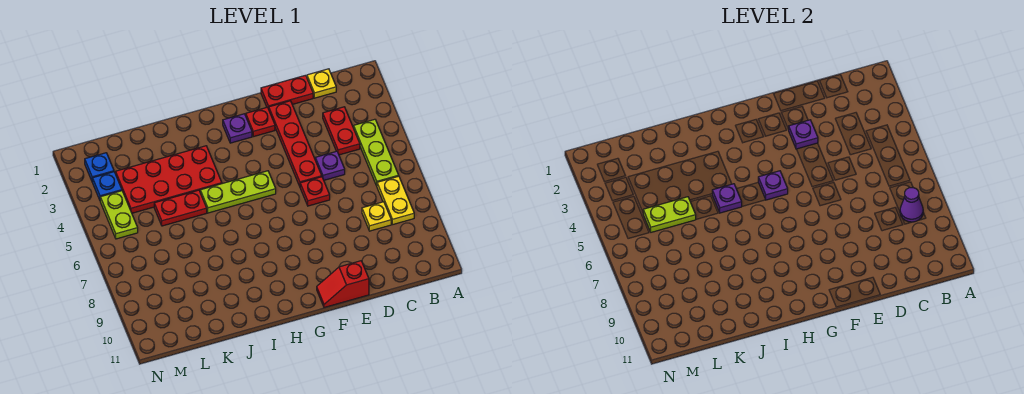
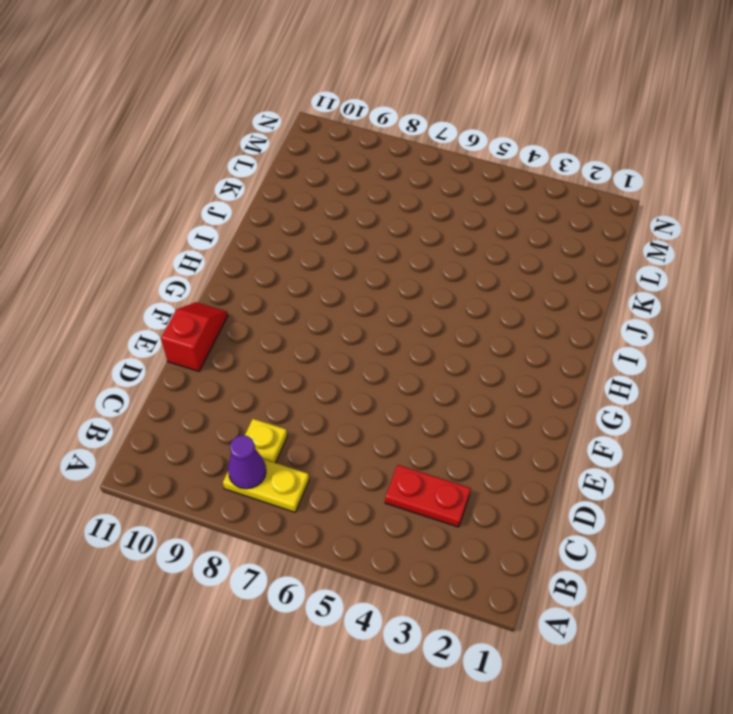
none -> lime plate B4:B6 level 1
none -> yellow plate C1 level 1
none -> red plate D1:E1 level 1

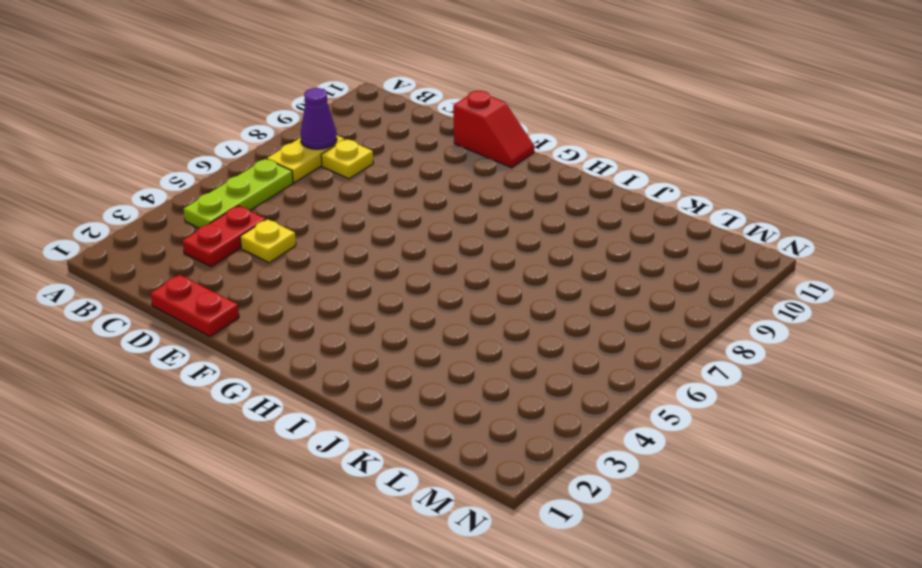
yellow plate D4 level 1 -> yellow plate C1 level 1
none -> purple plate D5 level 1
none -> red plate E2:E5 level 1
none -> red plate E6 level 1

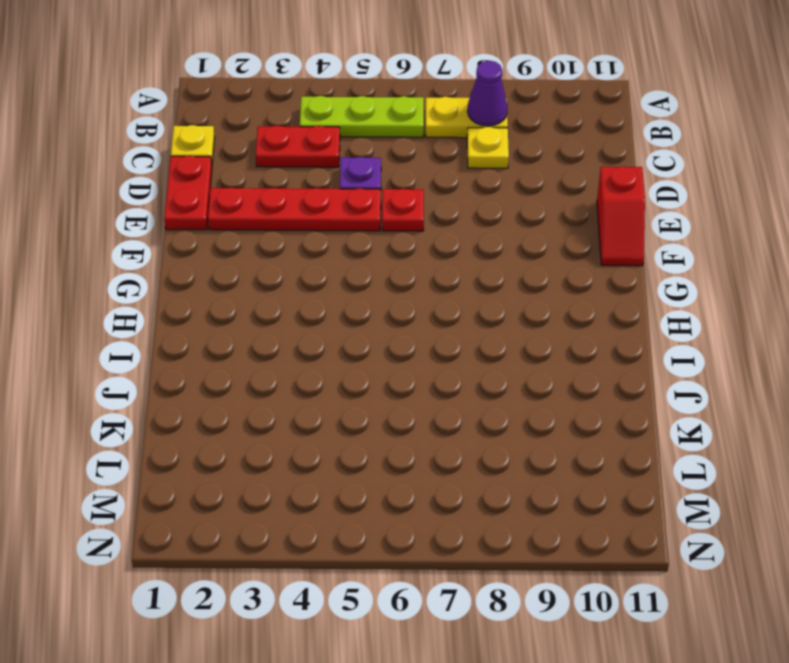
none -> red plate F2 level 1
none -> purple plate G2 level 1
none -> lime plate G5:I5 level 1

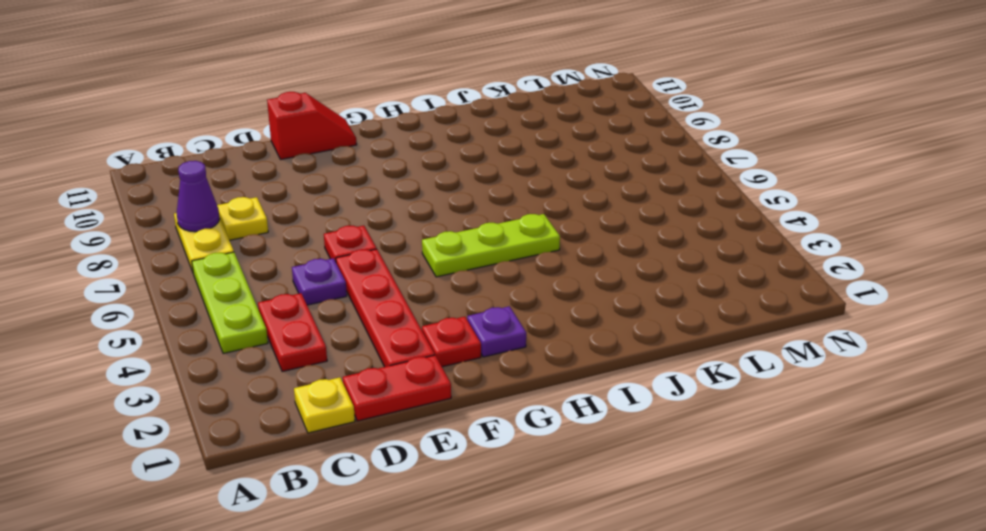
none -> red plate I3:L4 level 1
none -> red plate J5:K5 level 1
none -> blue plate M2 level 1

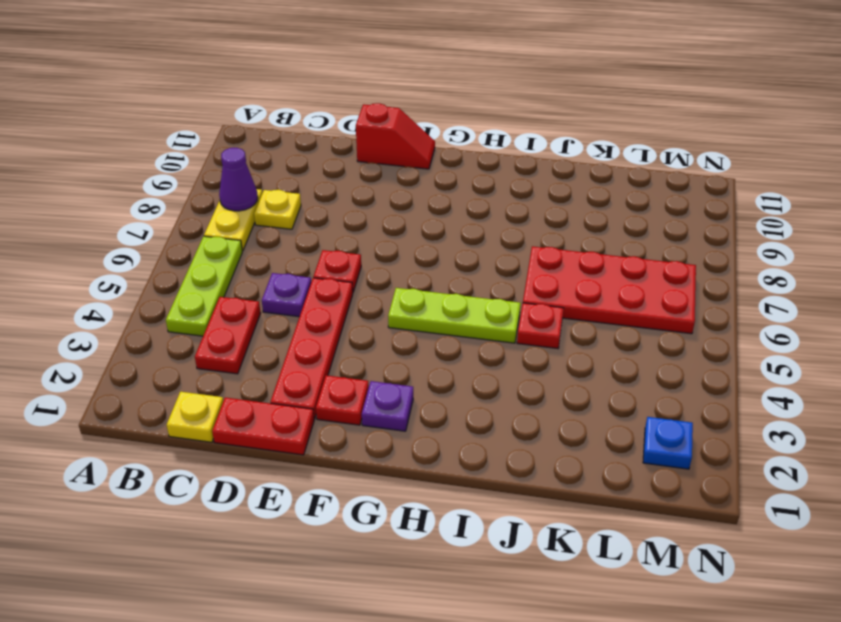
red plate J5 level 1 -> red plate J5:K5 level 1
red plate J6:M7 level 1 -> red plate I3:L4 level 1
none -> blue plate M3 level 1
none -> lime plate M4:M5 level 1
none -> purple plate E3 level 2

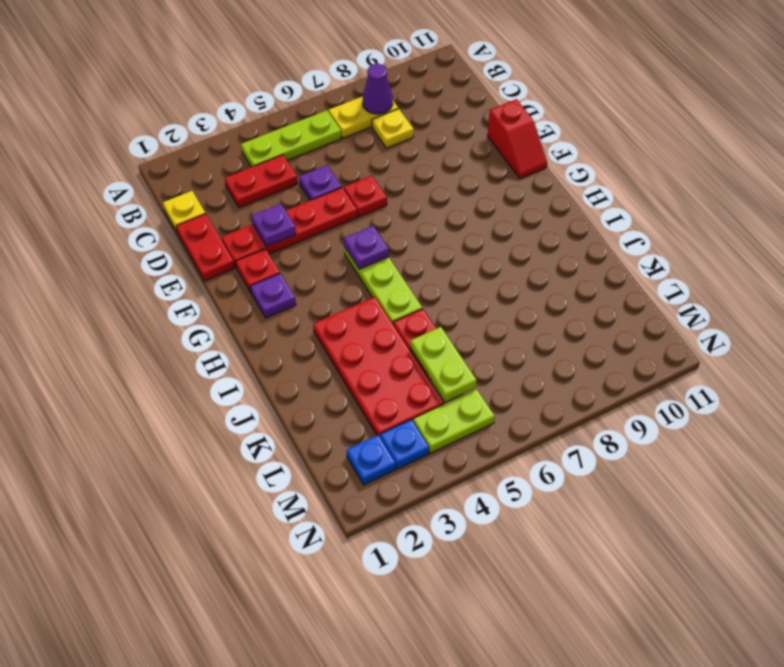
none -> purple plate I5 level 2

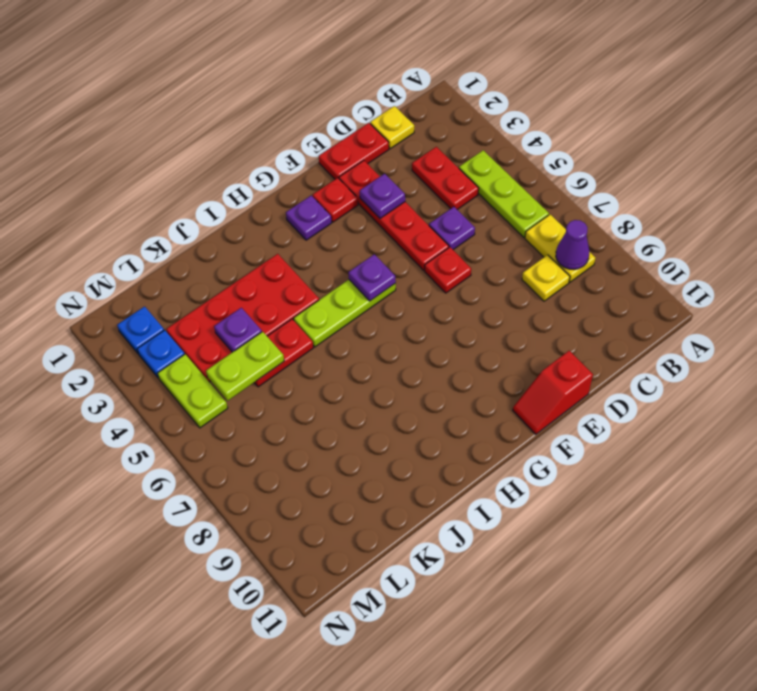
purple plate K4 level 2 -> purple plate I5 level 2

